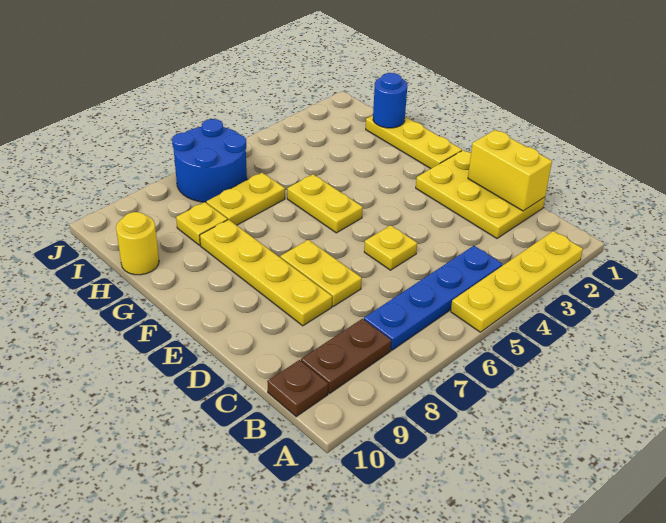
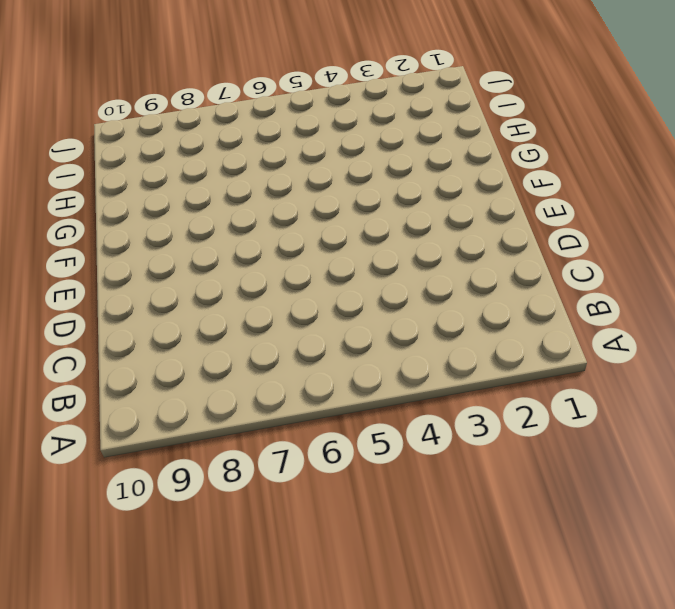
none -> yellow plate A2:A5 level 1
none -> blue plate B4:B7 level 1
none -> brown plate B8:B9 level 1

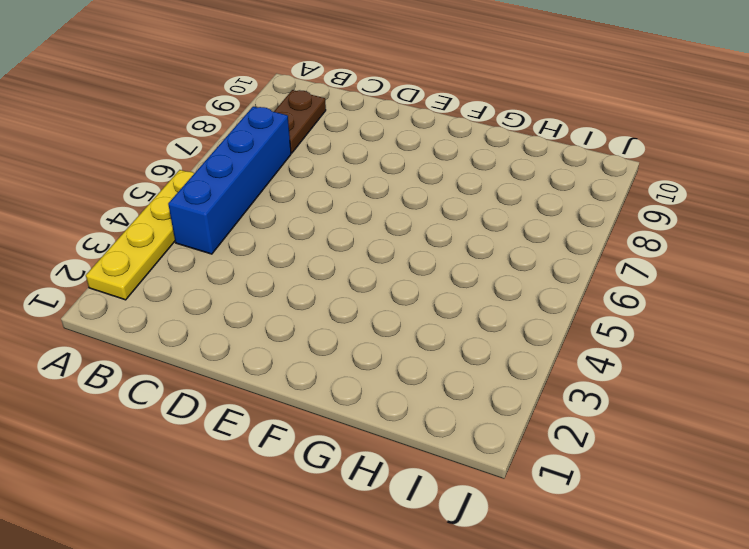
blue brick B4:B7 level 1 -> blue plate B4:B7 level 1
none -> brown plate B10 level 1
none -> yellow plate C1:E2 level 1
none -> yellow plate D5 level 1

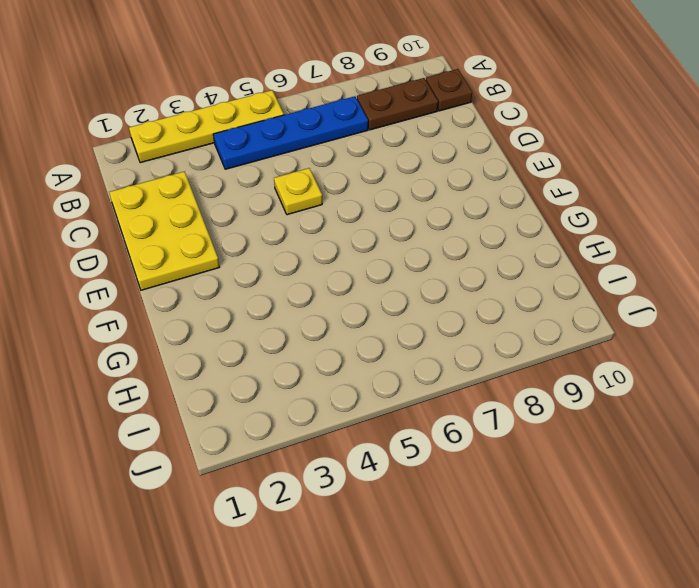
none -> yellow plate D7:E7 level 1
none -> yellow plate D8:G8 level 1
none -> yellow plate F1:H1 level 1

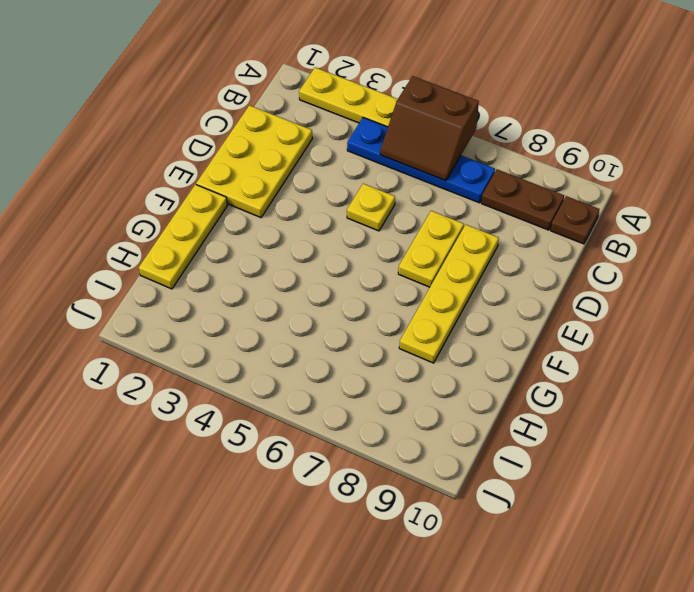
brown slope A5:B6 level 2 top A -> none
none -> yellow plate F5:G5 level 1
none -> yellow plate H6:H7 level 1
none -> yellow plate H8 level 1

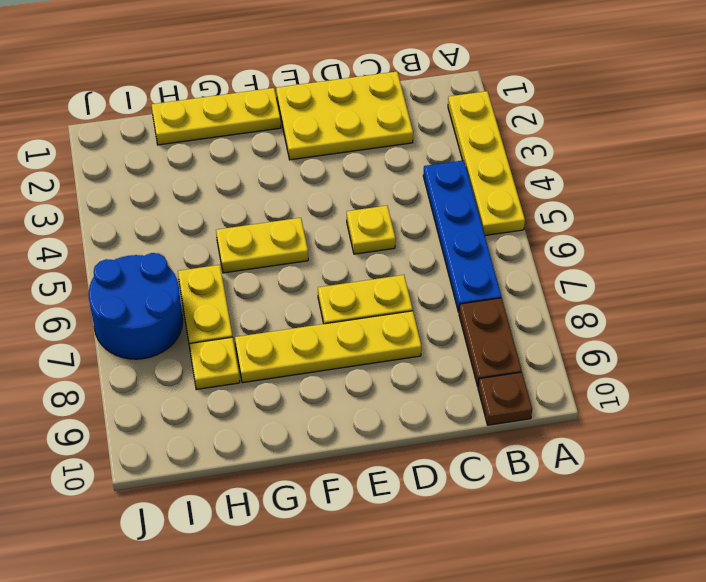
none -> yellow round brick H10 level 1
none -> yellow brick C1:D1 level 2
none -> blue round brick H1 level 2

